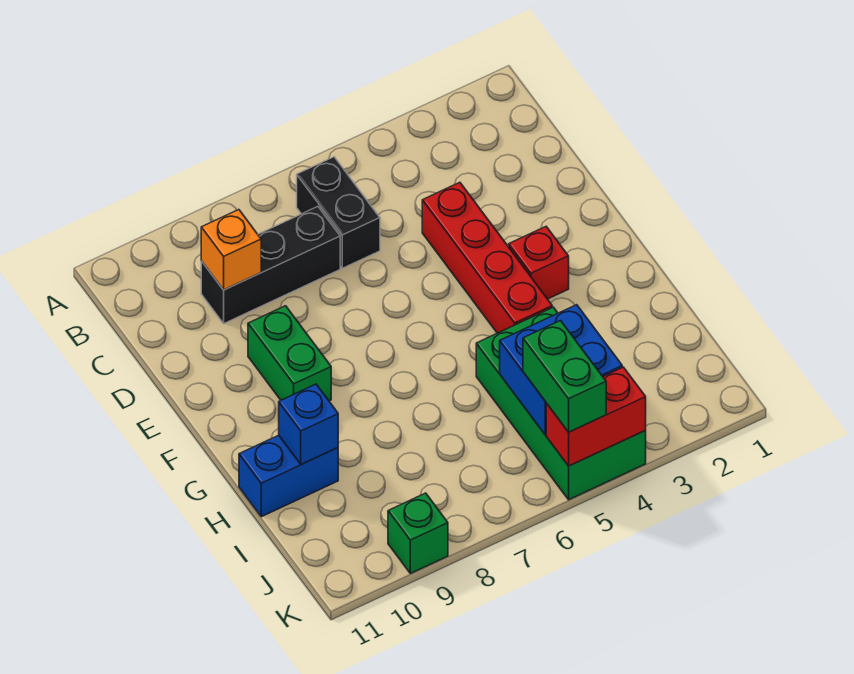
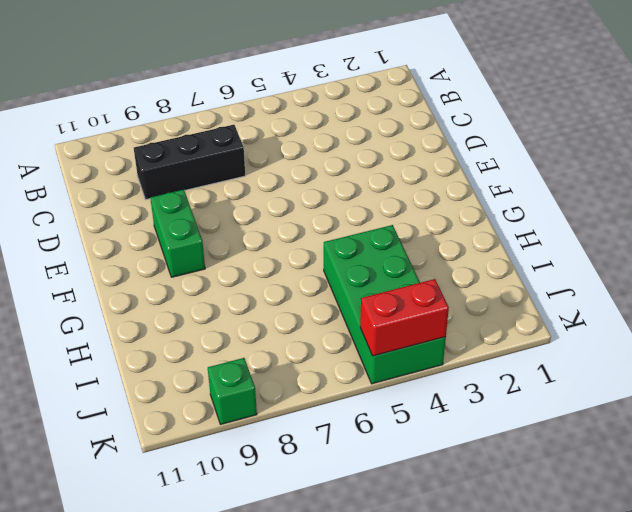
none -> black brick B6:C6 level 1
none -> red brick D4:G4 level 1
none -> red brick F3 level 1

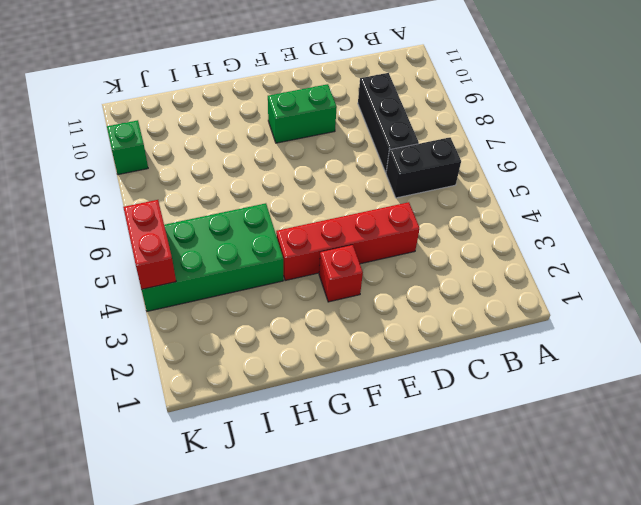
none -> blue brick H10:H11 level 1
none -> orange brick C9 level 2
none -> blue brick H10 level 2

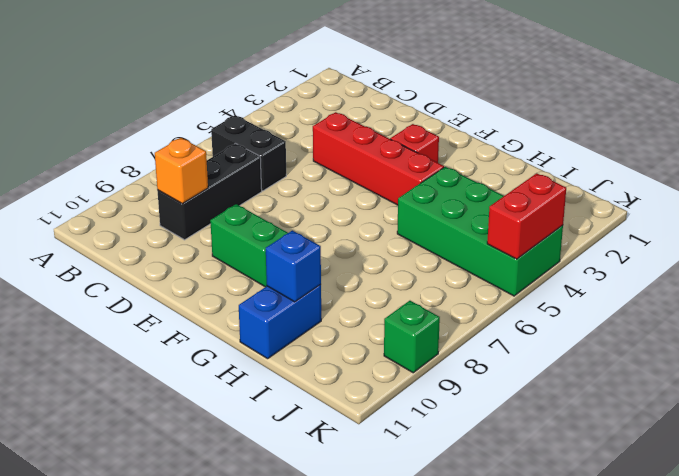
none -> blue brick I4:J5 level 2
none -> green brick J5:K5 level 3

